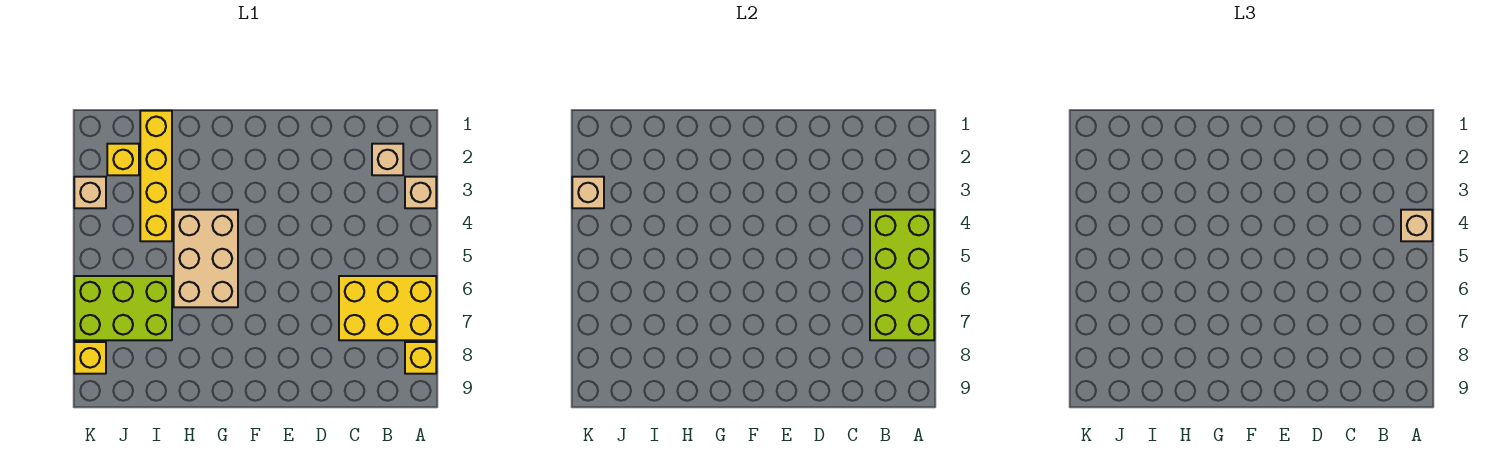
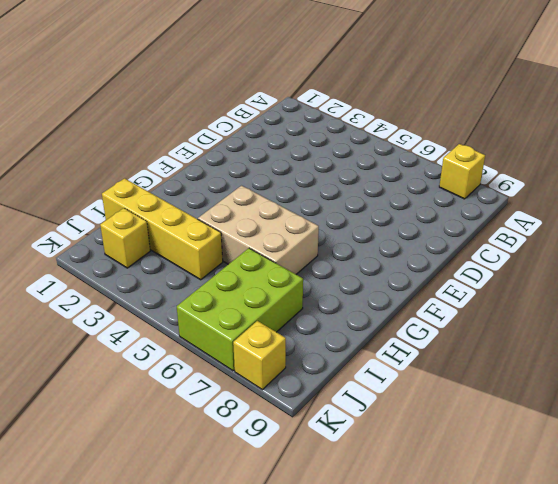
none -> tan brick A3 level 1
none -> yellow brick A6:C7 level 1
none -> tan brick B2 level 1

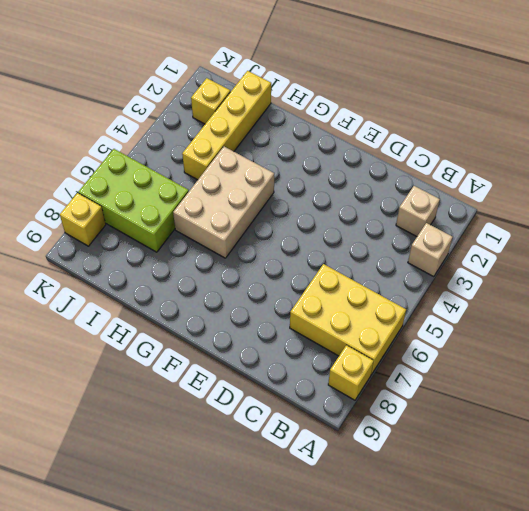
none -> tan brick K3 level 1
none -> lime brick A4:B7 level 2
none -> tan brick K3 level 2

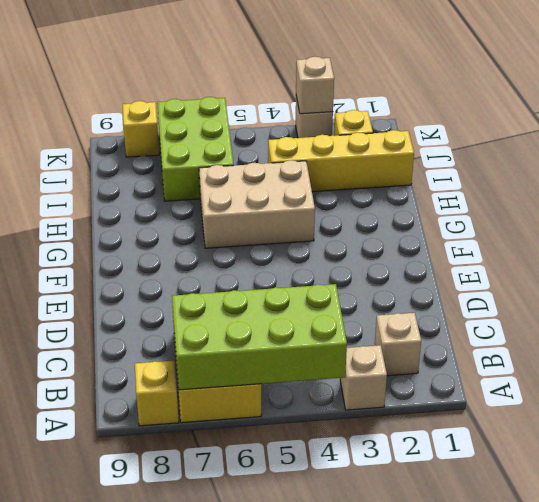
none -> tan brick A4 level 3

